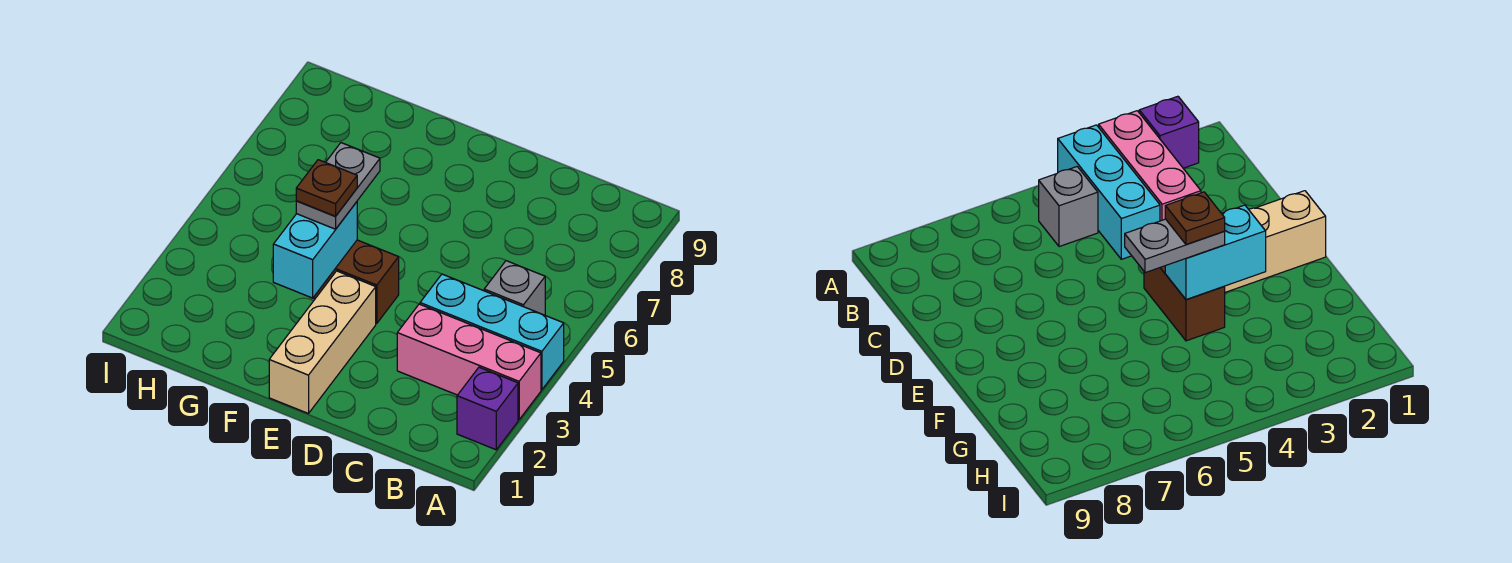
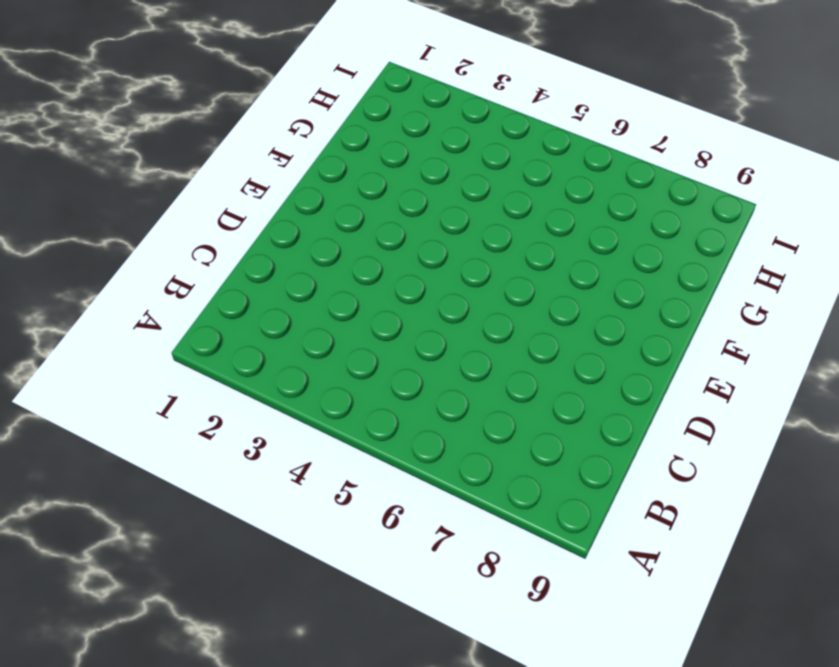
none -> purple brick A2 level 1
none -> pink brick A3:C3 level 1

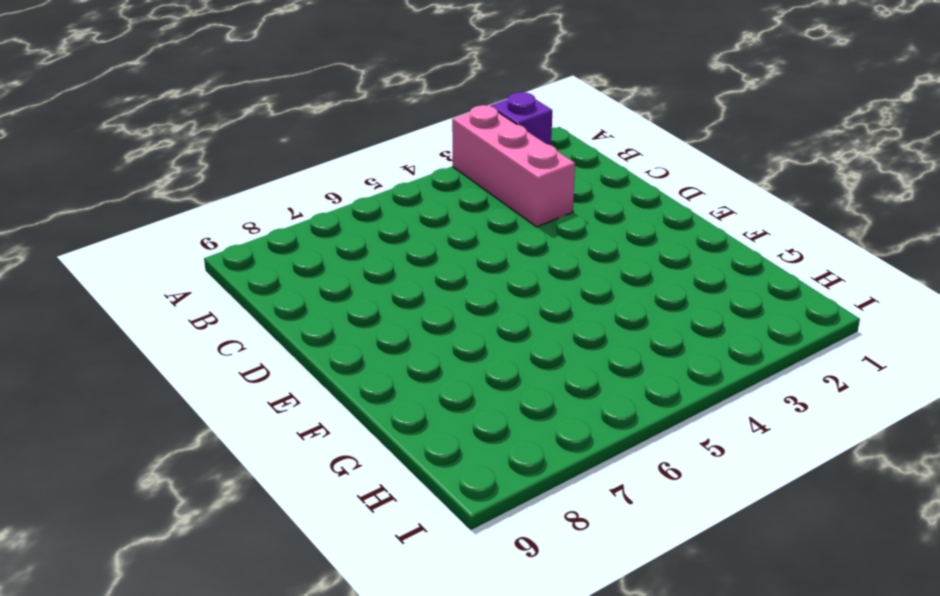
none -> cyan brick A4:C4 level 1
none -> grey brick B5 level 1

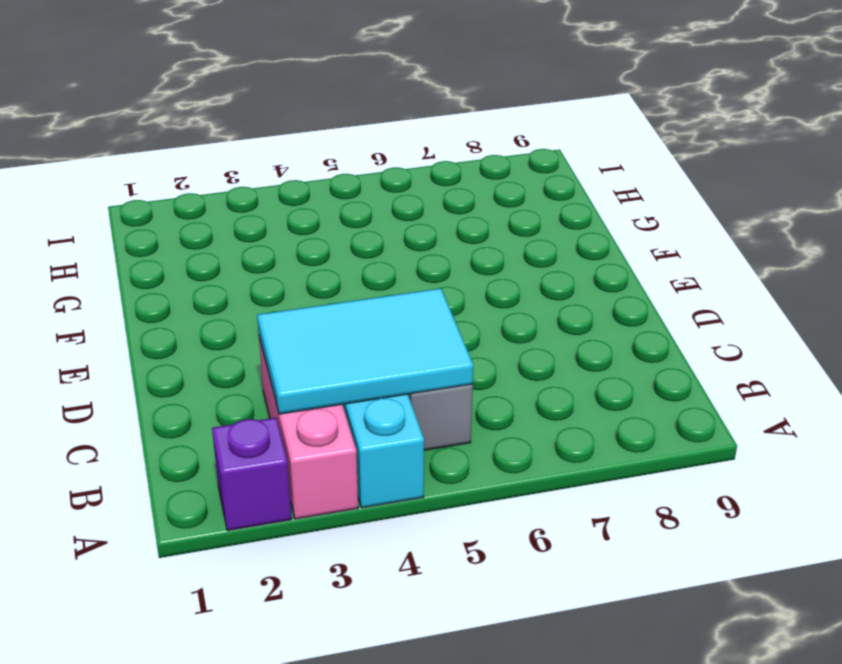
cyan tile B3:C5 level 2 -> none
none -> tan brick E1:E3 level 1
none -> brown brick E4:F4 level 1

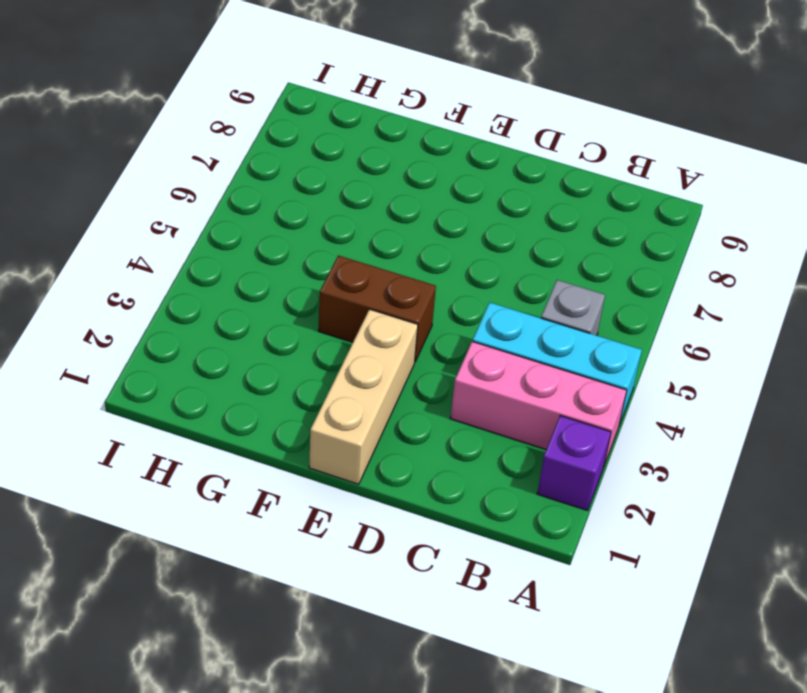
none -> cyan brick F3:F4 level 2
none -> grey plate F4:F5 level 3

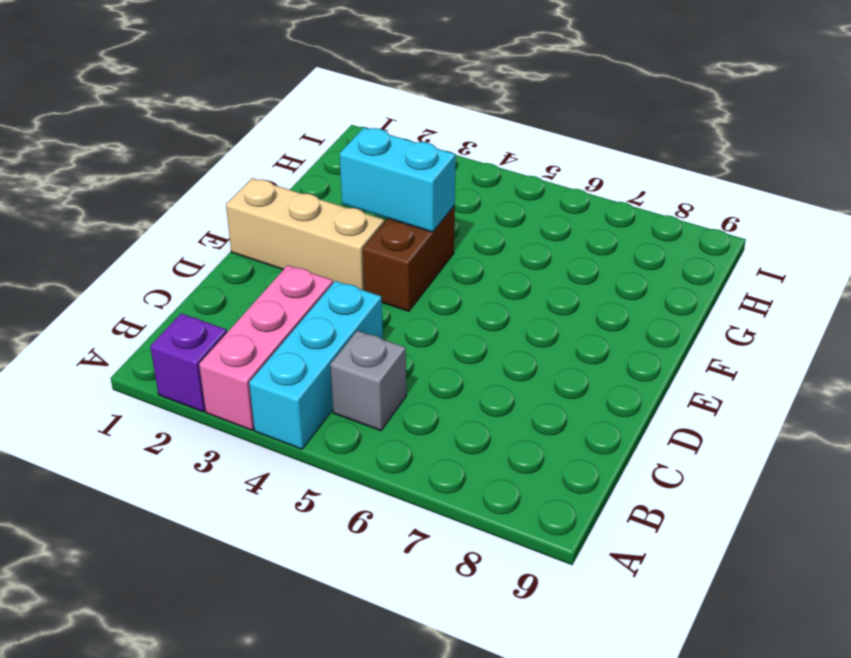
none -> grey plate F4:F5 level 3
none -> brown plate F4 level 4

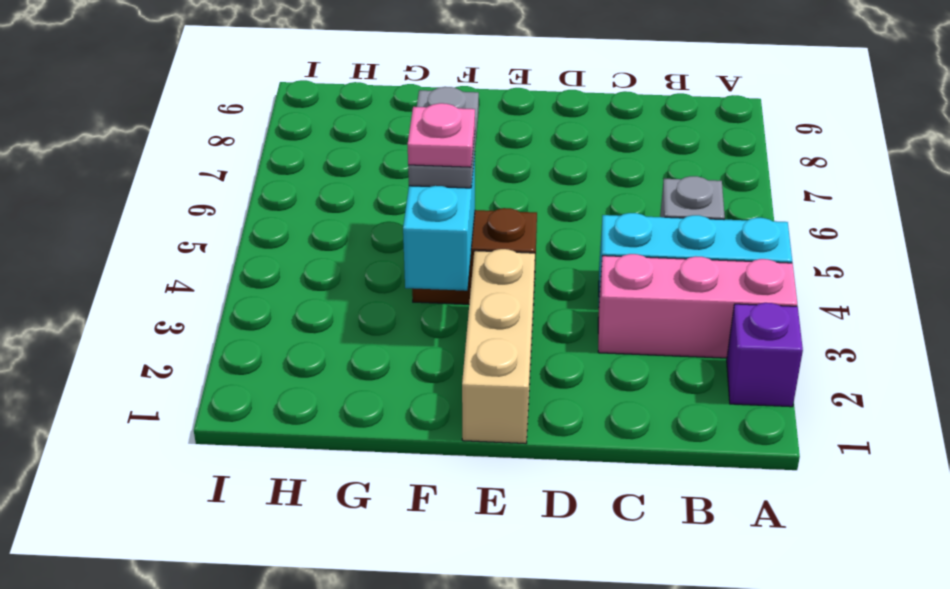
pink plate F4 level 4 -> brown plate F4 level 4

